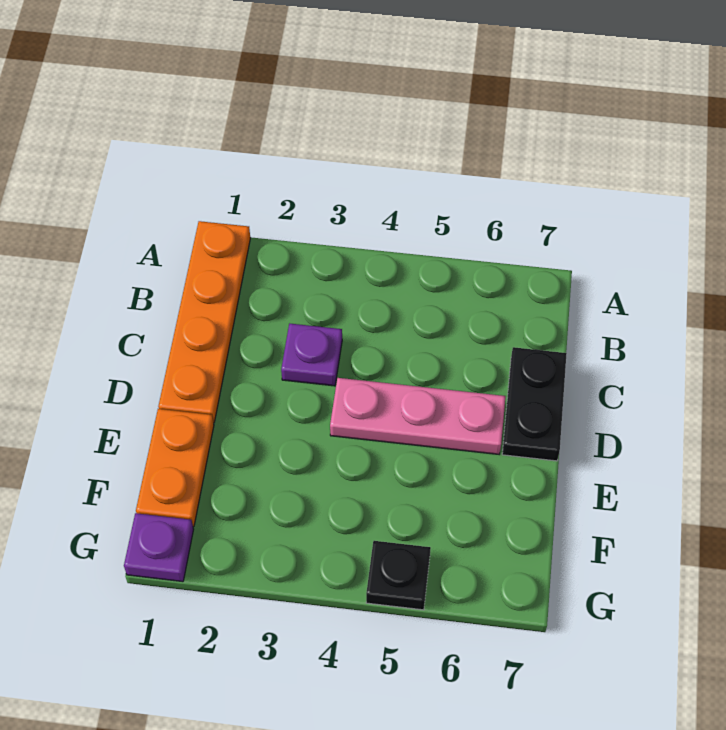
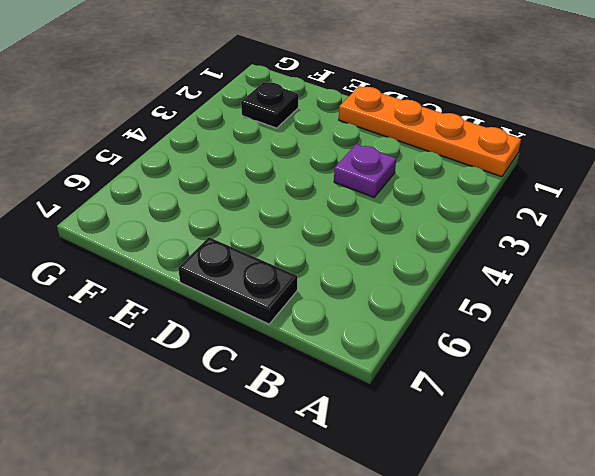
black plate F2 level 1 -> black plate G5 level 1
none -> pink plate D4:D6 level 1
none -> orange plate E1:F1 level 1

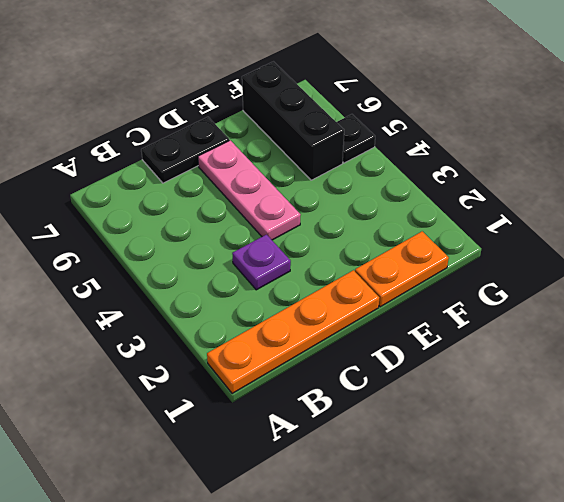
black brick F5:F7 level 1 -> none
none -> purple plate G1 level 1

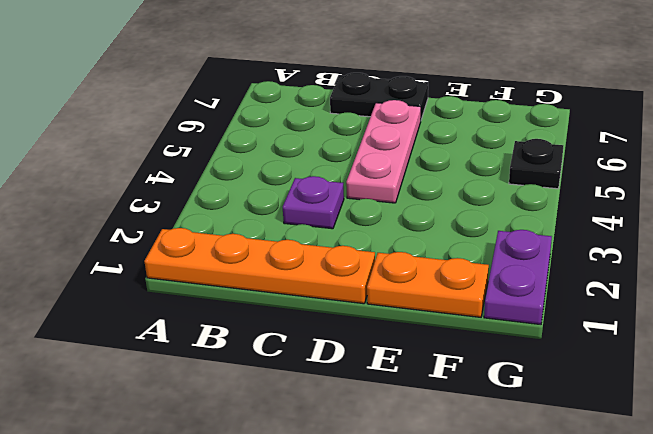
purple plate G1:G2 level 1 -> purple plate G1 level 1

